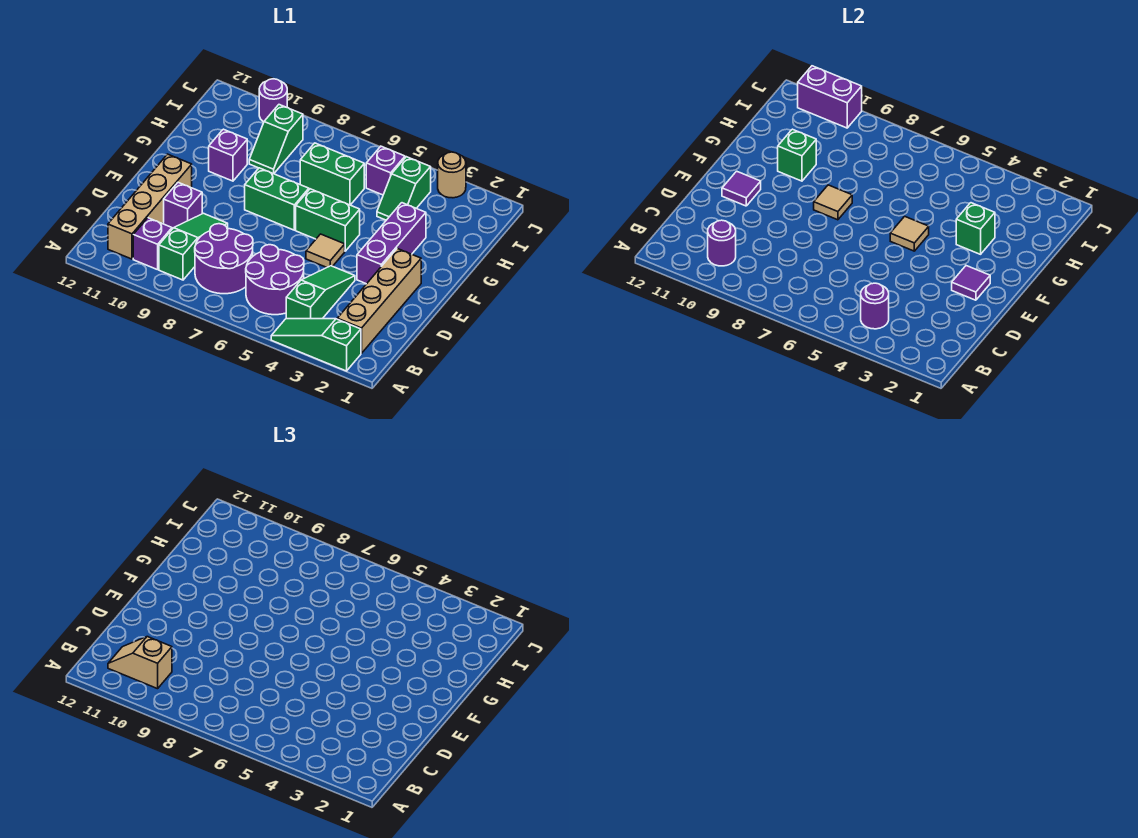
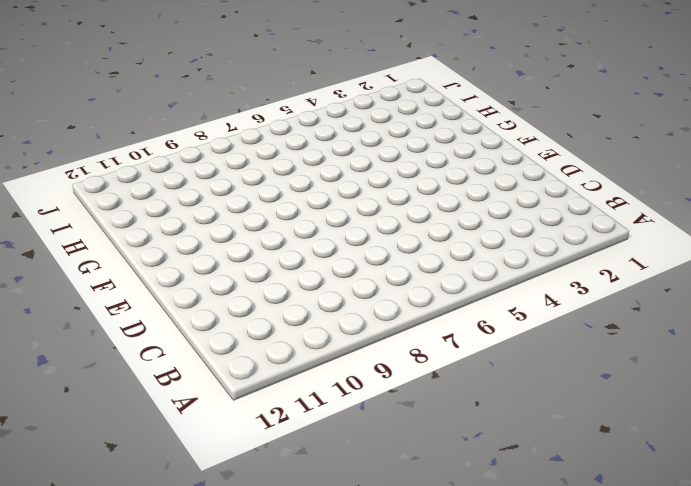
none -> green slope A2:A4 level 1 top 2
none -> tan brick B2:E2 level 1
none -> green slope B4:D4 level 1 top B
none -> purple round brick B5:C6 level 1

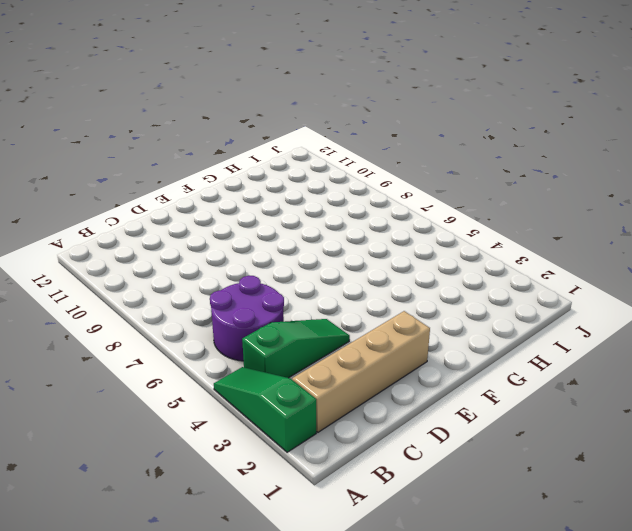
none -> purple round brick B7:C8 level 1
none -> green slope B9:D9 level 1 top B
none -> purple brick B10 level 1
none -> tan brick B11:E11 level 1

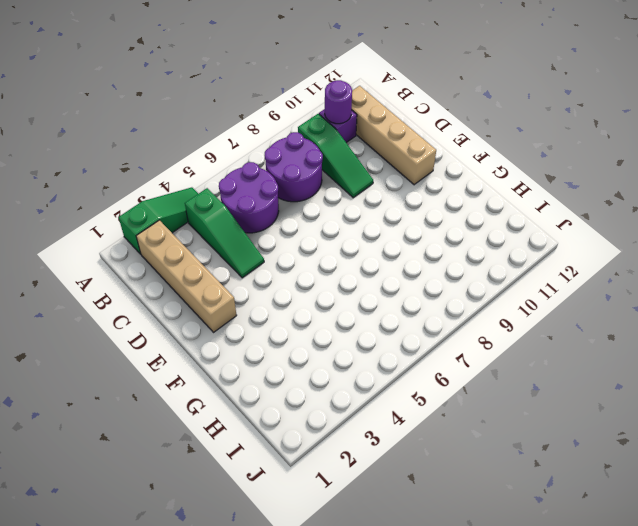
none -> purple brick D10 level 1
none -> purple brick E3:G3 level 1
none -> tan tile E5 level 1
none -> green brick F5:F6 level 1

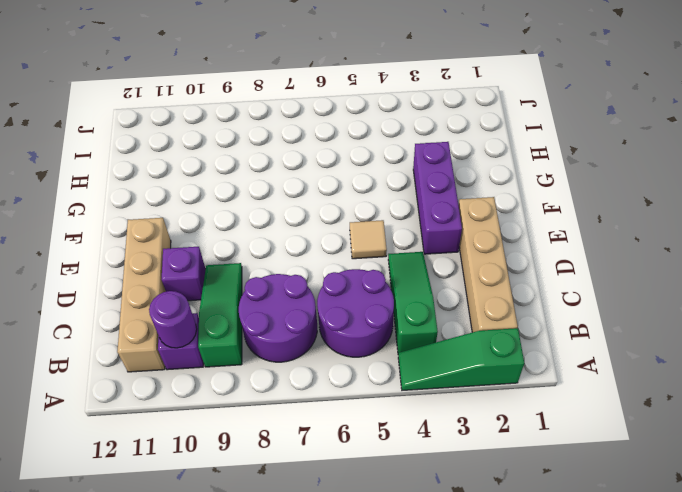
none -> green brick F5:F6 level 1
none -> green brick F7:F8 level 1
none -> purple brick G10 level 1
none -> green slope H4:I4 level 1 top I

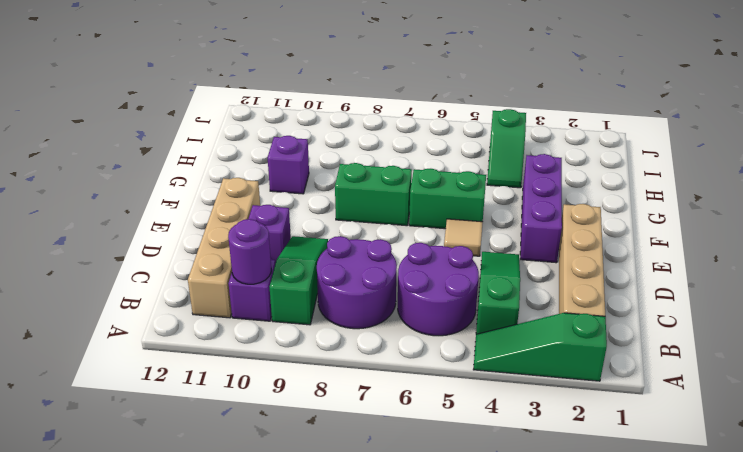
none -> green brick H6:H7 level 1
none -> green slope H9:I9 level 1 top I
none -> purple brick I5 level 1
none -> tan round brick J3 level 1

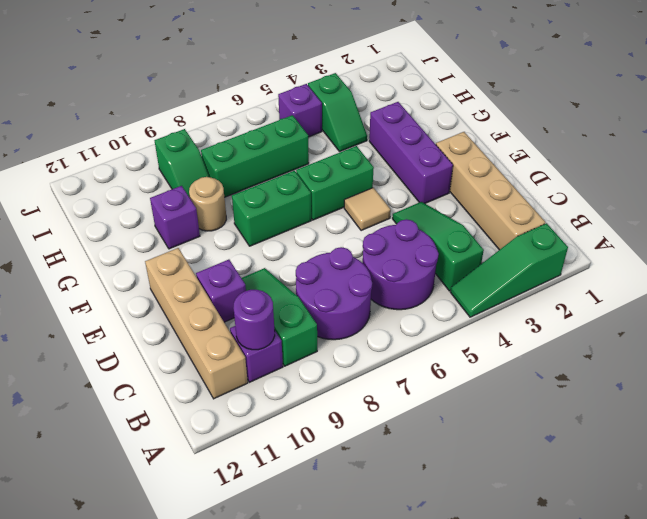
tan round brick G9 level 1 -> tan round brick J3 level 1
green brick H6:H8 level 1 -> green brick H6:H7 level 1
none -> purple round brick J10 level 1
none -> purple round brick B4 level 2
none -> purple tile E2 level 2
none -> purple tile E11 level 2

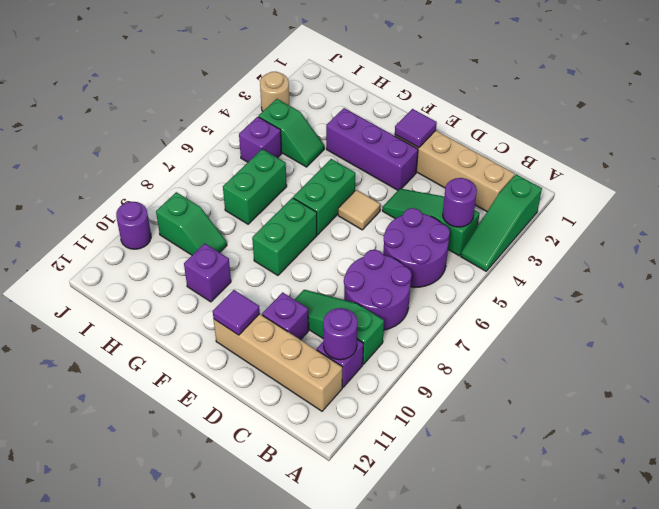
none -> tan tile F5 level 2
none -> tan tile F8 level 2
none -> green brick G3 level 2
none -> green brick G10 level 2

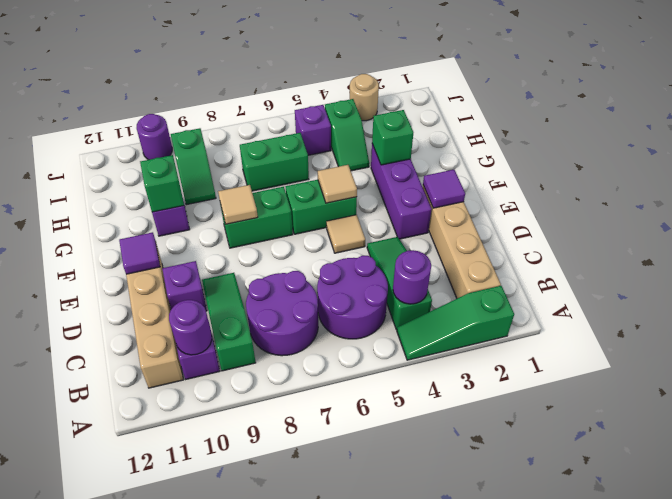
none -> purple brick J10:J11 level 2
none -> tan slope B10:B11 level 3 top 10

